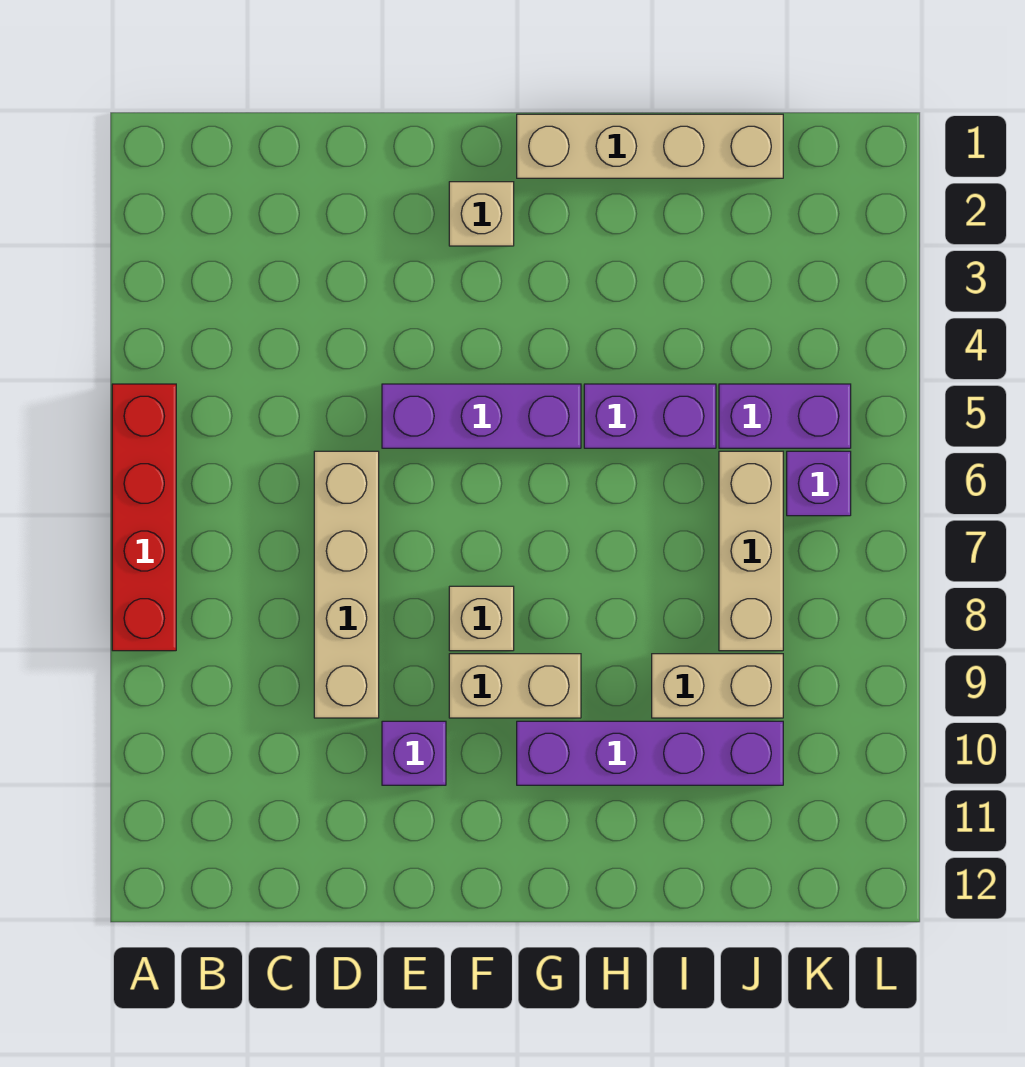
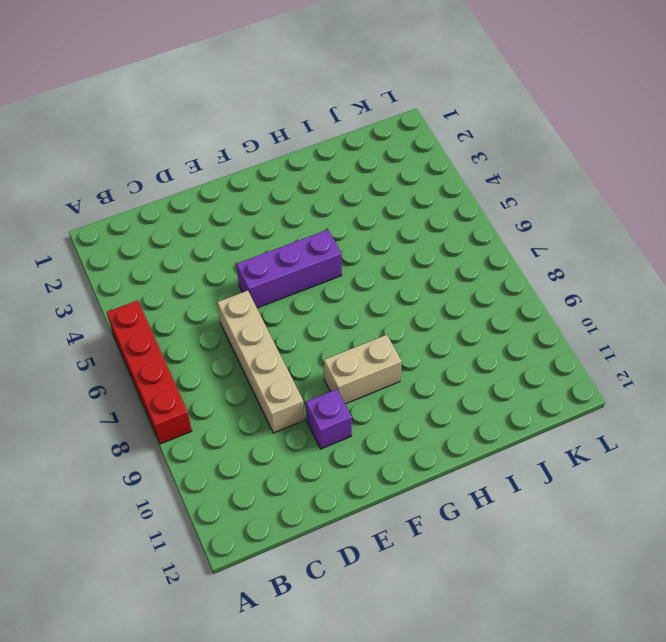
none -> tan brick F2 level 1
none -> tan brick F8 level 1
none -> tan brick G1:J1 level 1

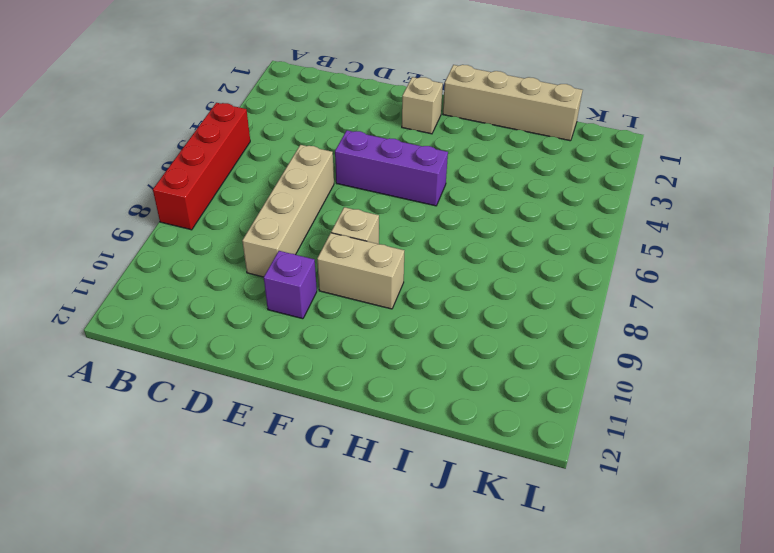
none -> purple brick G10:J10 level 1
none -> purple brick H5:I5 level 1
none -> tan brick I9:J9 level 1

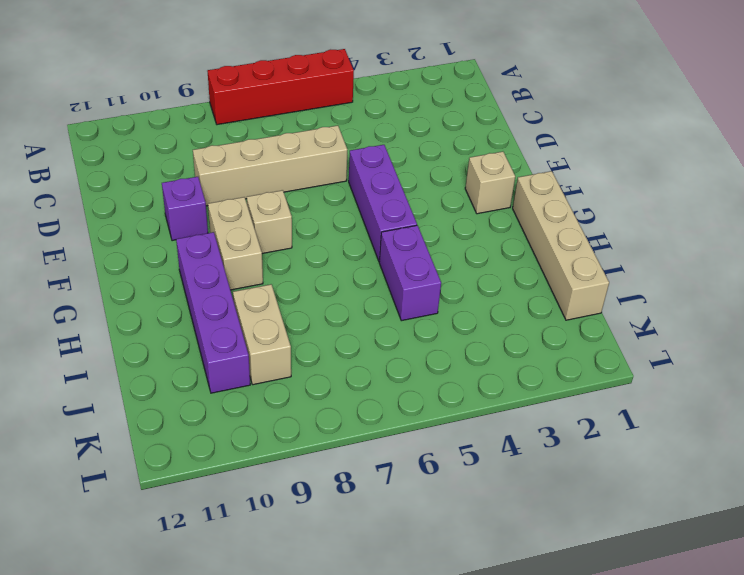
none -> purple brick J5:K5 level 1
none -> tan brick J6:J8 level 1
none -> purple brick K6 level 1

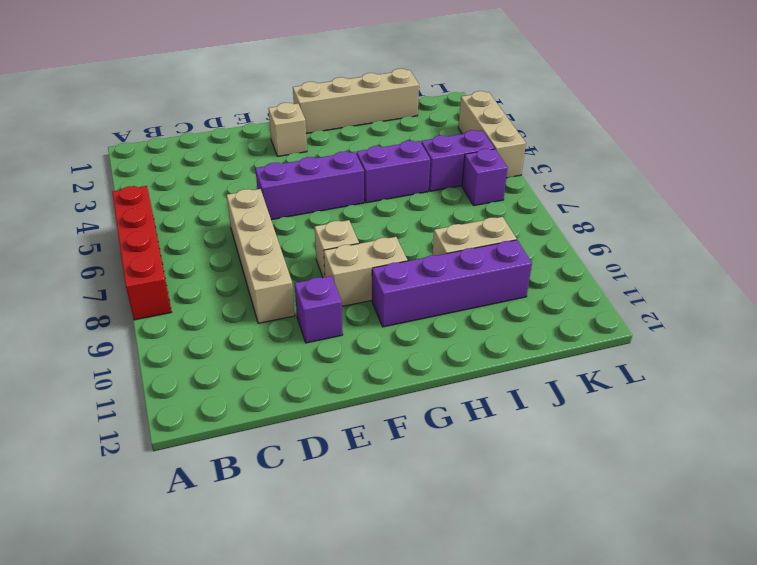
tan brick L3:L5 level 1 -> tan brick J6:J8 level 1

